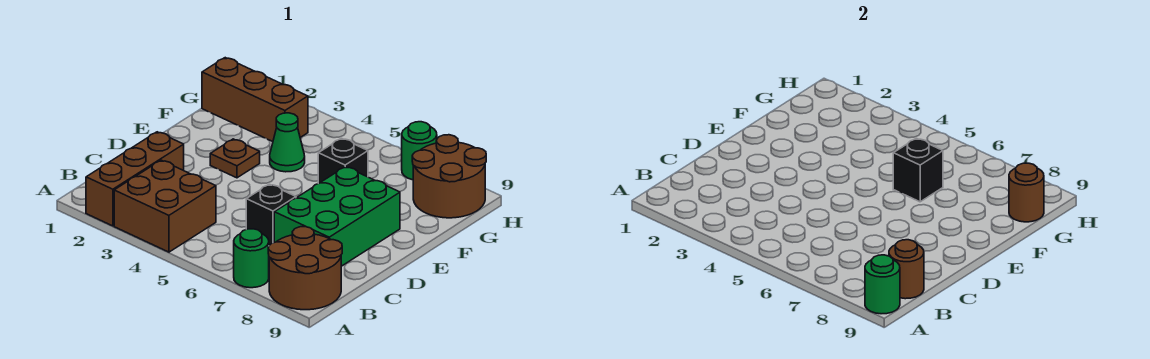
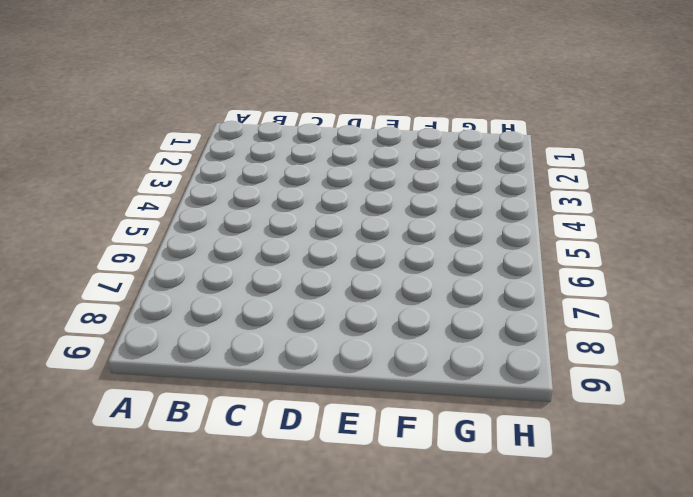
none -> brown brick A2:C2 level 1
none -> brown brick A3:B4 level 1
none -> green round brick A7 level 1

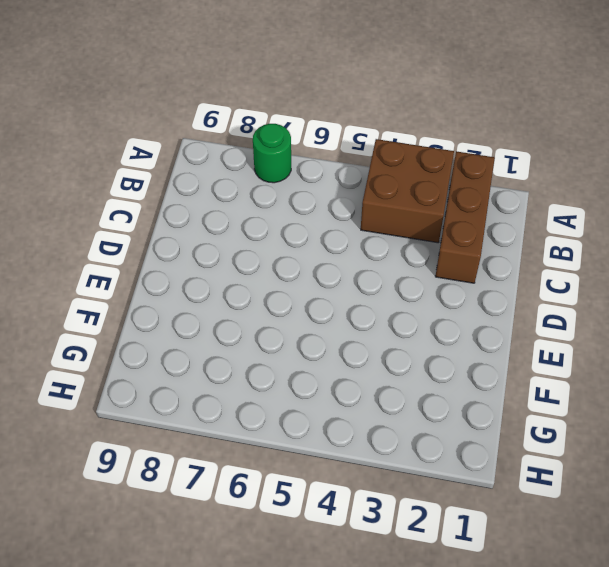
none -> brown round brick A8:B9 level 1
none -> black brick C6 level 1
none -> green brick C7:E8 level 1

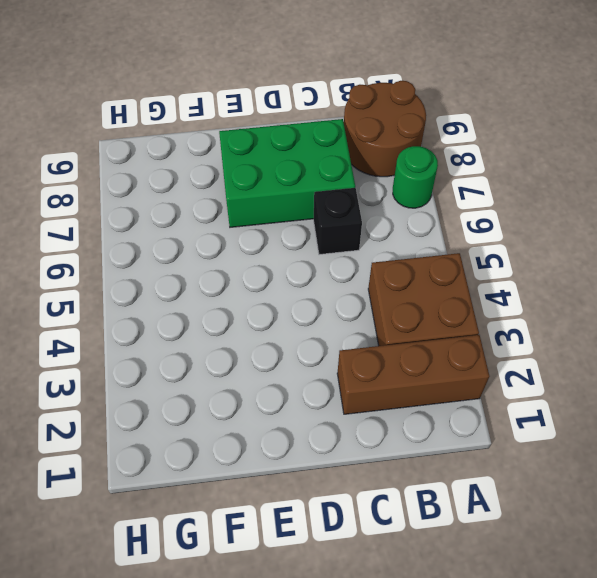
none -> brown plate E3 level 1
none -> green cone F4 level 1
none -> black brick F6 level 1

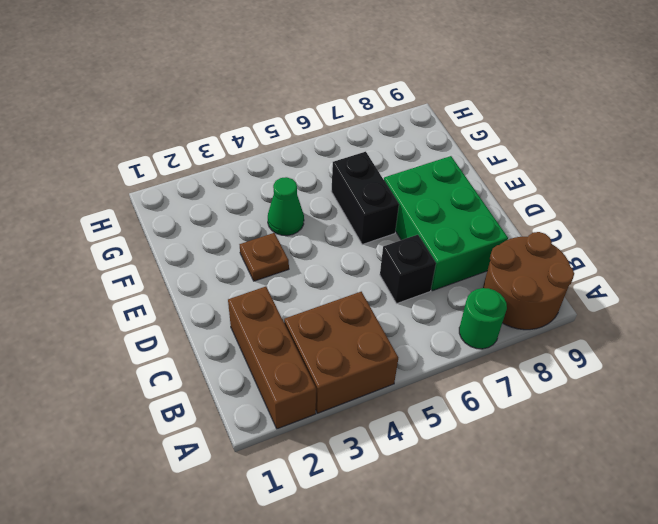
black brick E6:F6 level 1 -> black brick F6 level 1
none -> brown brick G1:G3 level 1
none -> brown round brick G8:H9 level 1
none -> green round brick H7 level 1

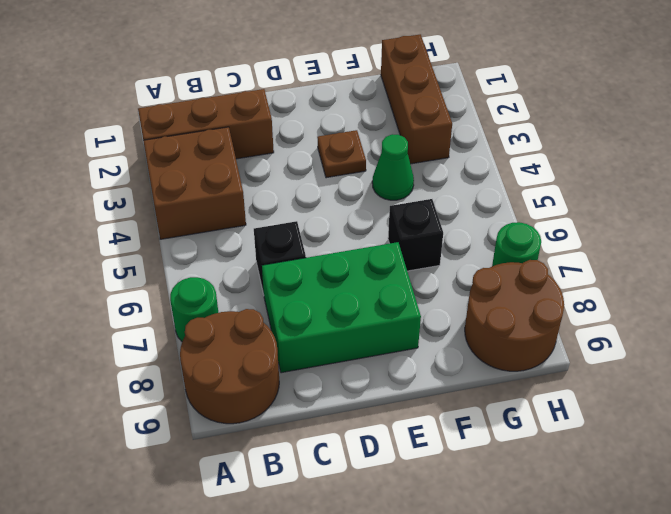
none -> green round brick A9 level 2
none -> brown round brick B9 level 2
none -> black brick F6 level 2

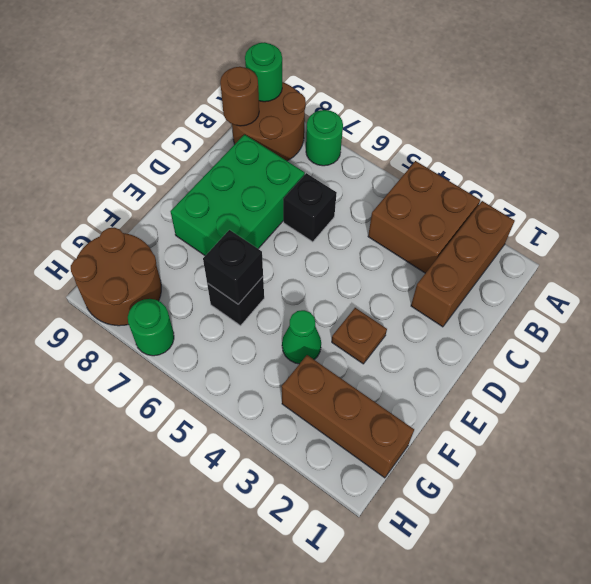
none -> brown round brick G9 level 2

